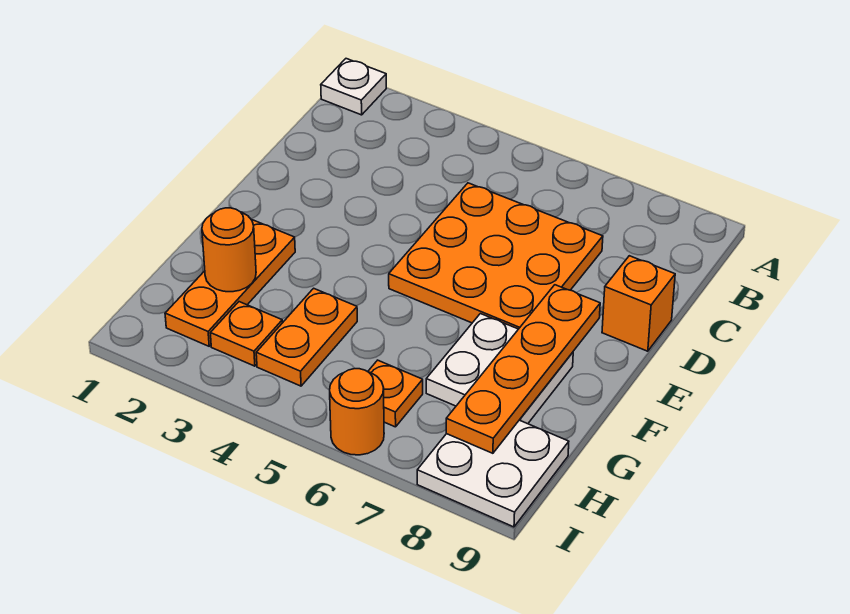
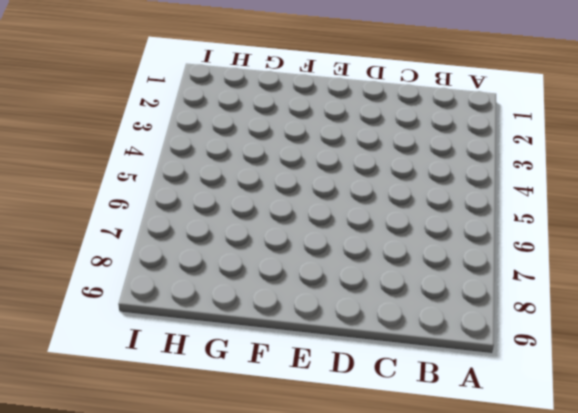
none -> white plate A1 level 1
none -> orange plate C5:E7 level 1
none -> orange brick D9 level 1

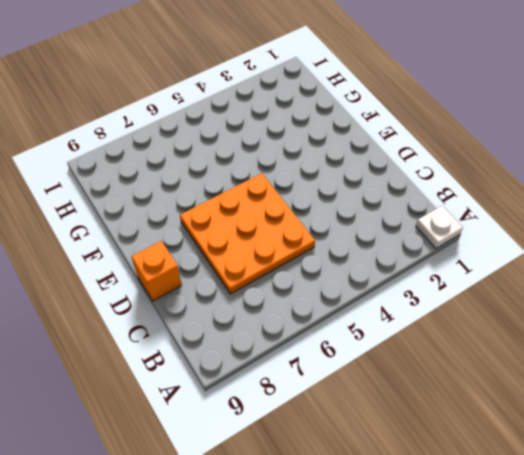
none -> orange plate F2:H2 level 1
none -> white plate F7:G8 level 1
none -> orange plate G4:H4 level 1

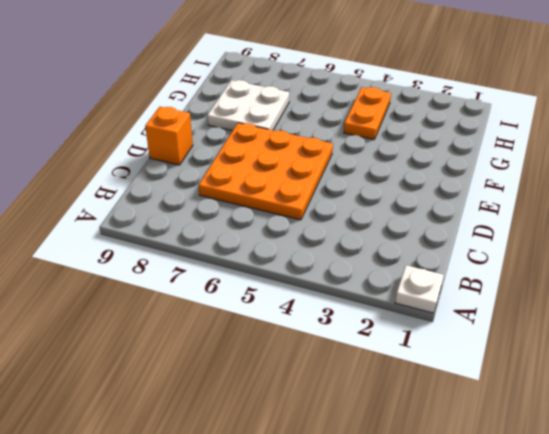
none -> orange plate F2:H2 level 1
none -> orange plate H3 level 1
none -> orange plate H6 level 1

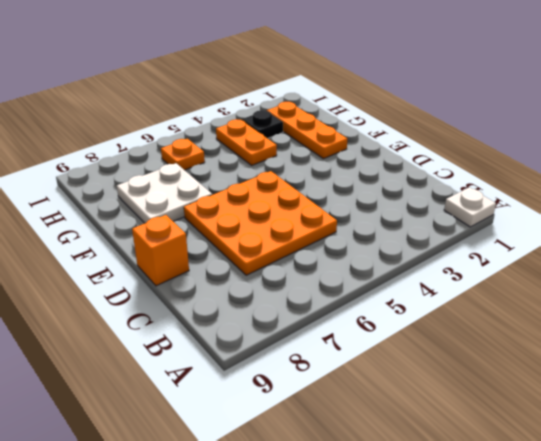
black plate H3 level 1 -> orange plate H3 level 1
none -> white plate H8:I9 level 1
none -> orange round brick I6 level 1
none -> orange plate E8:H8 level 2

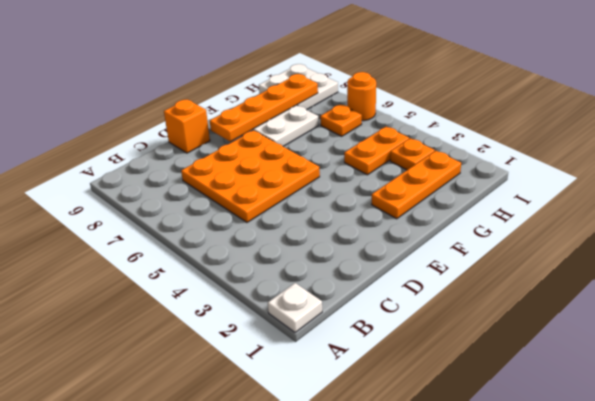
none -> orange round brick G2 level 2

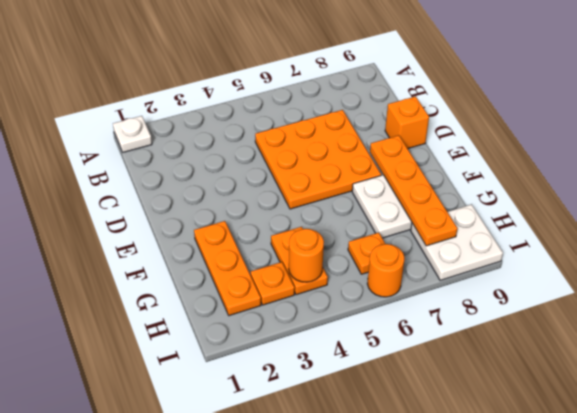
orange round brick H4 level 2 -> orange round brick G2 level 2

